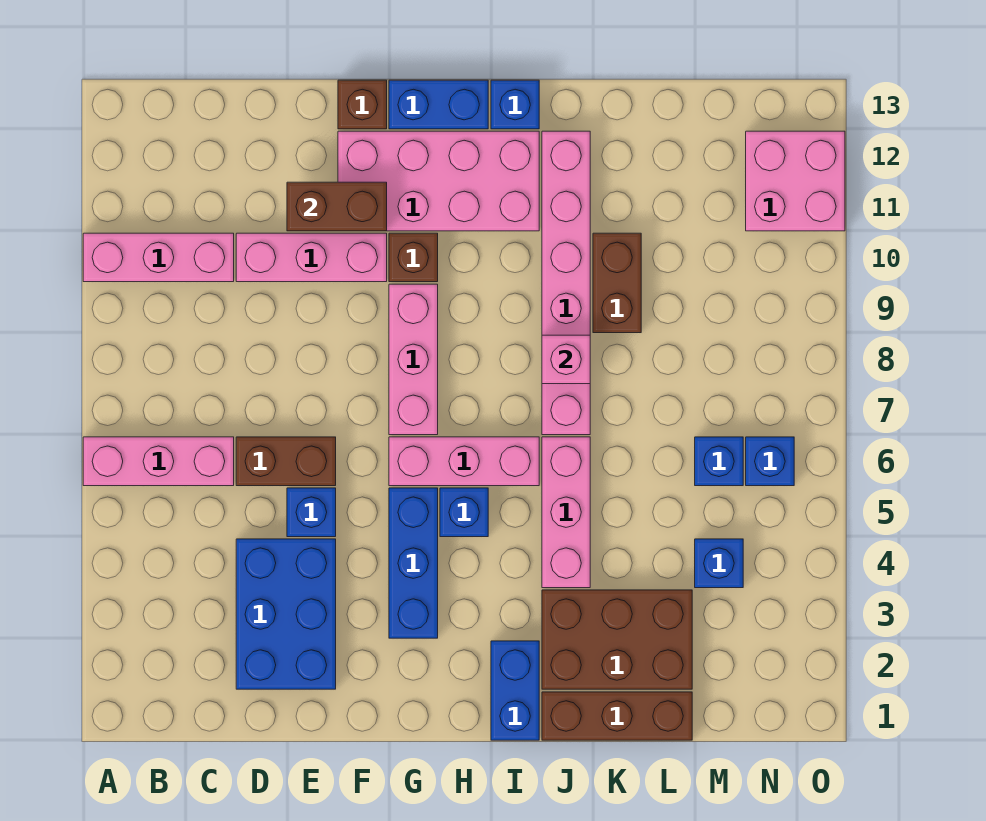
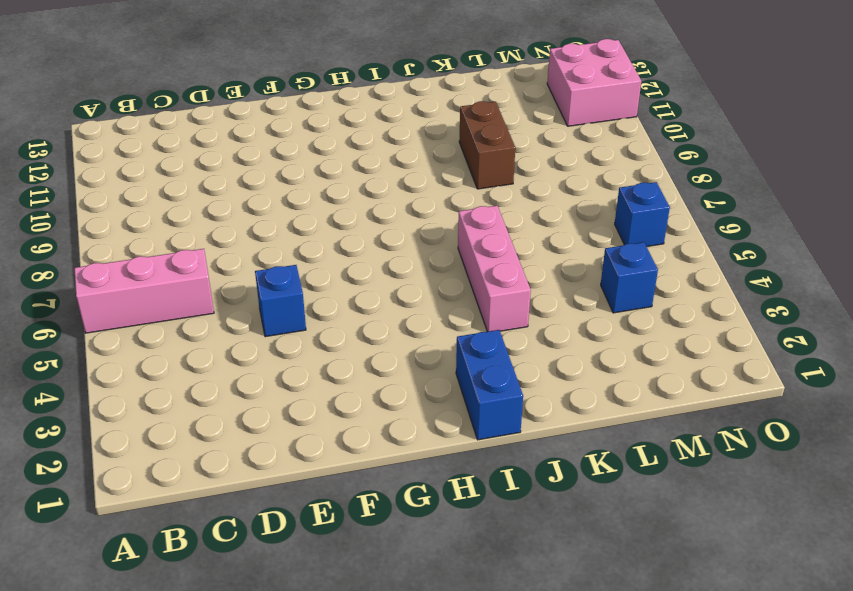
none -> pink brick A10:C10 level 1
none -> blue brick D2:E4 level 1
none -> brown brick D6:E6 level 1

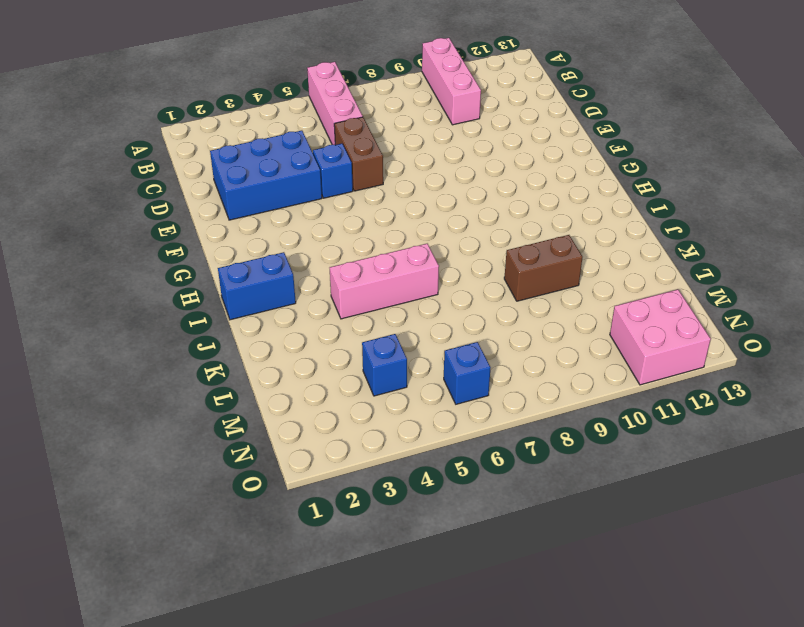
none -> pink brick D10:F10 level 1
none -> pink brick F11:I12 level 1
none -> brown brick F13 level 1

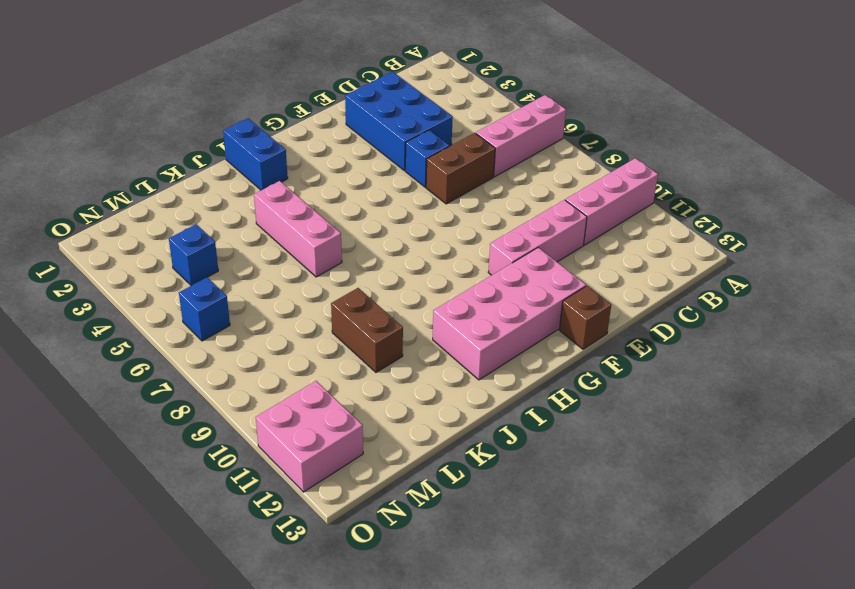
none -> blue brick G3:G5 level 1
none -> pink brick G6:I6 level 1
none -> pink brick G7:G9 level 1

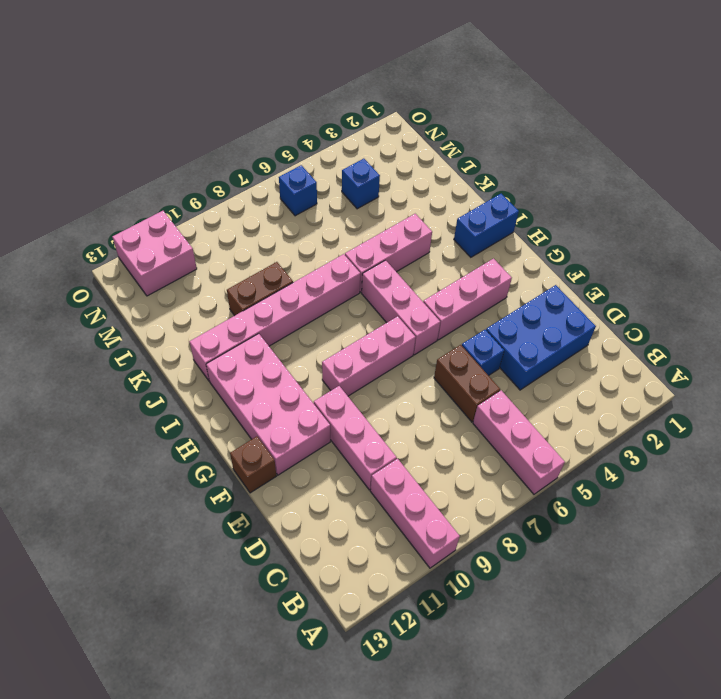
pink brick G3:G5 level 1 -> blue brick G3:G5 level 1
none -> brown brick G10 level 1
none -> blue brick G13:H13 level 1
none -> blue brick H5 level 1

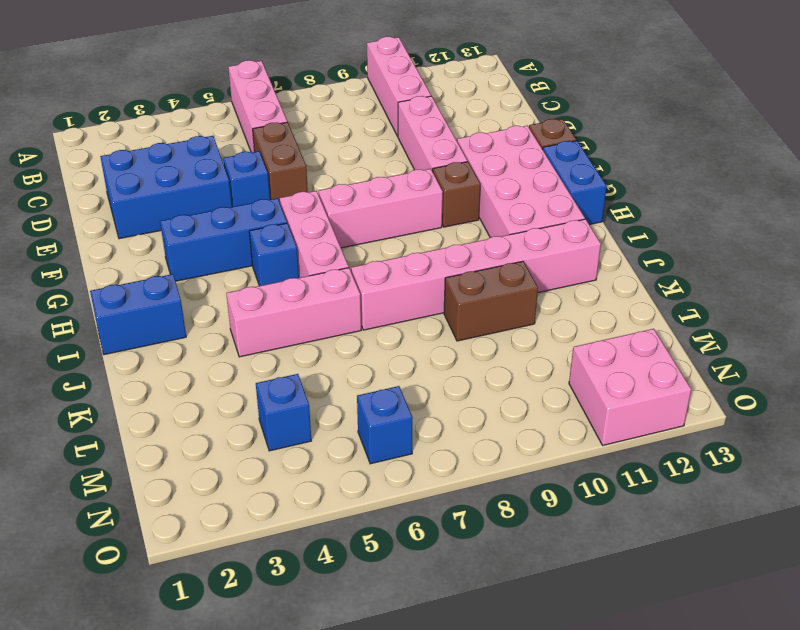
none -> blue brick I13 level 1
none -> brown brick J1:L1 level 1
none -> brown brick J2:L3 level 1

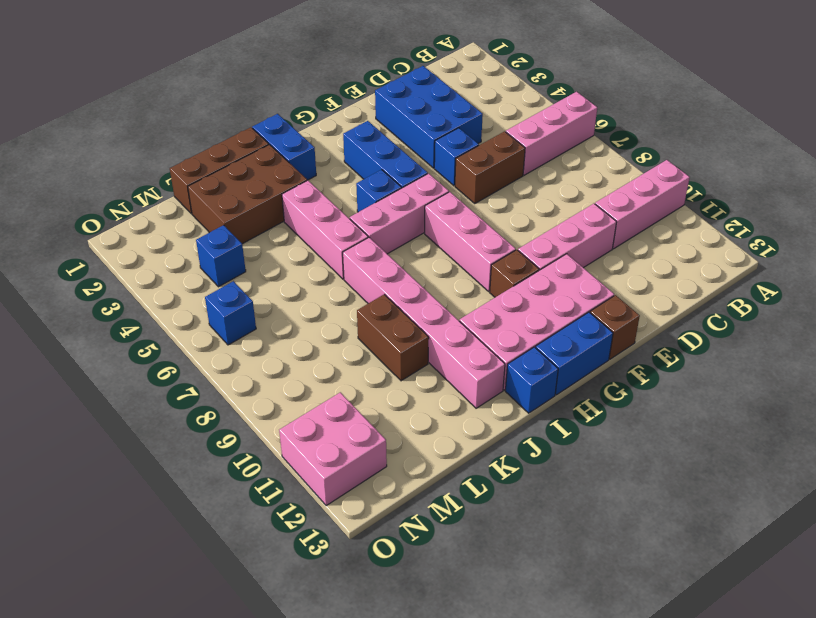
none -> blue brick M6 level 1
none -> brown brick E11:F11 level 2
none -> pink brick J8 level 2

